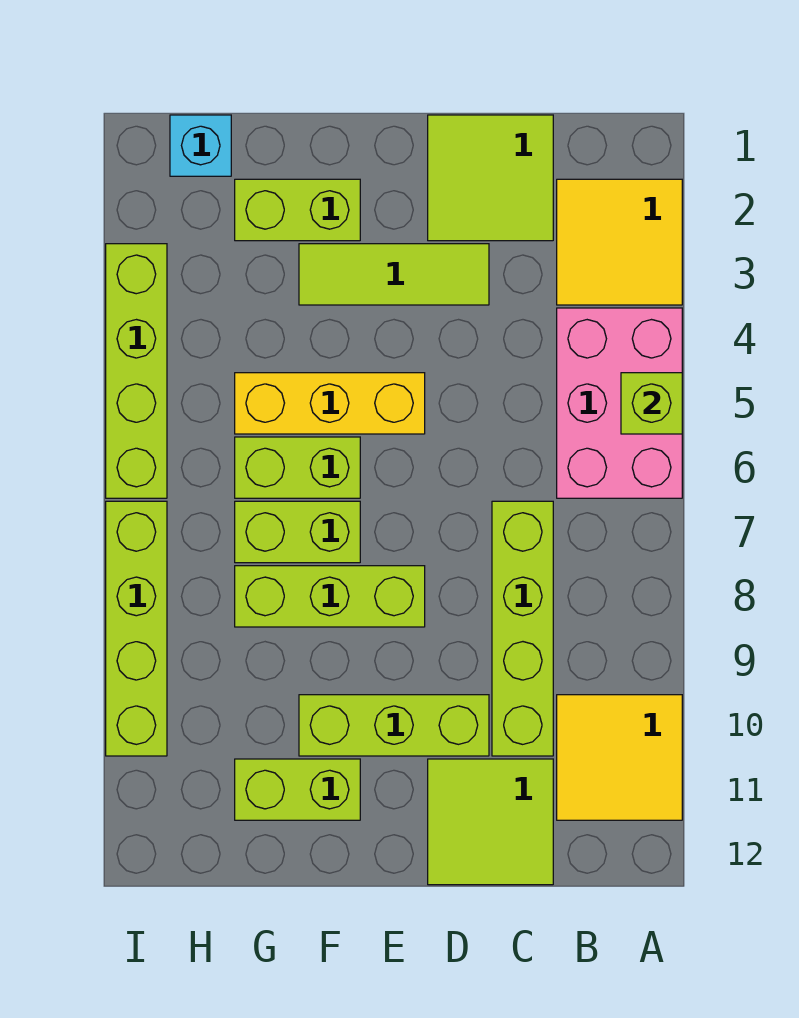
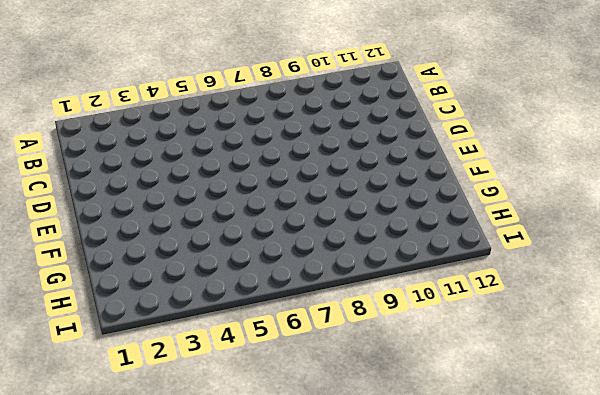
none -> yellow tile A2:B3 level 1
none -> pink brick A4:B6 level 1
none -> yellow tile A10:B11 level 1

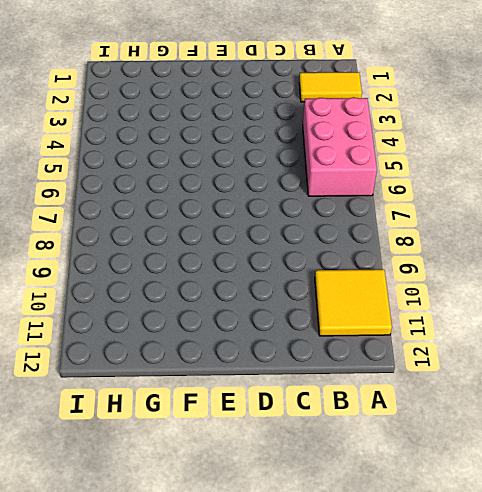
yellow tile A2:B2 level 1 -> yellow tile A2:B3 level 1
none -> lime tile C1:D2 level 1
none -> lime brick C7:C10 level 1
none -> lime tile C11:D12 level 1

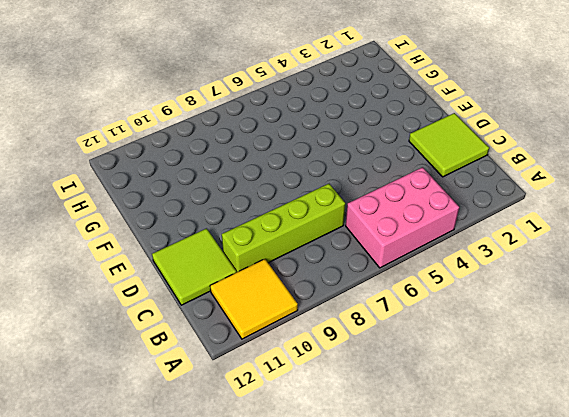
none -> yellow tile A2:B3 level 1
none -> lime tile D3:F3 level 1
none -> lime brick D10:F10 level 1

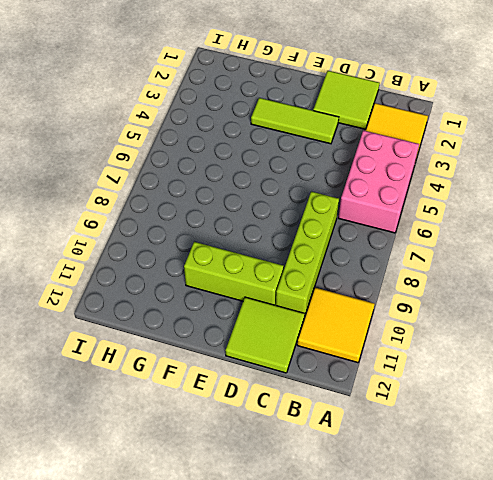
none -> yellow brick E5:G5 level 1
none -> lime brick E8:G8 level 1
none -> lime brick F2:G2 level 1

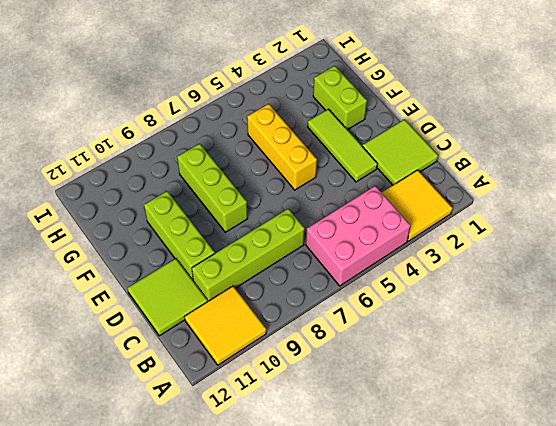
none -> lime brick F6:G6 level 1
none -> lime brick F7:G7 level 1
none -> lime brick F11:G11 level 1

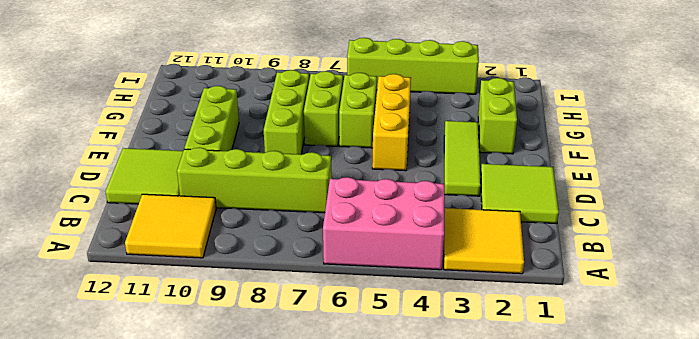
none -> lime brick F11:G11 level 1
none -> cyan brick H1 level 1
none -> lime brick I7:I10 level 1

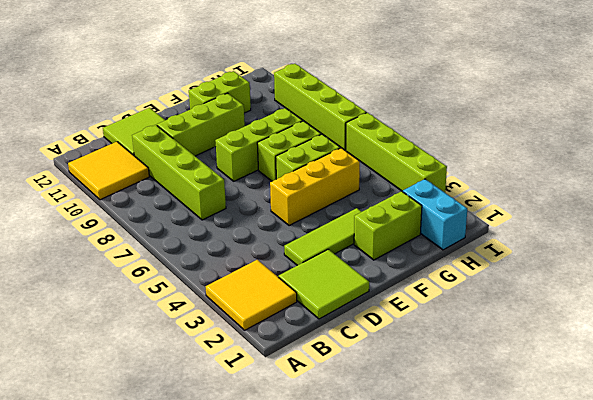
cyan brick H1:H2 level 1 -> cyan brick H1 level 1
none -> pink brick A4:B6 level 1
none -> lime brick A5 level 2

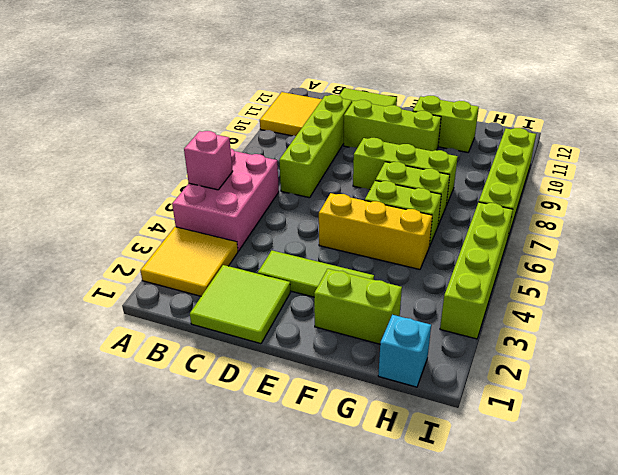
pink brick A5 level 2 -> lime brick A5 level 2

